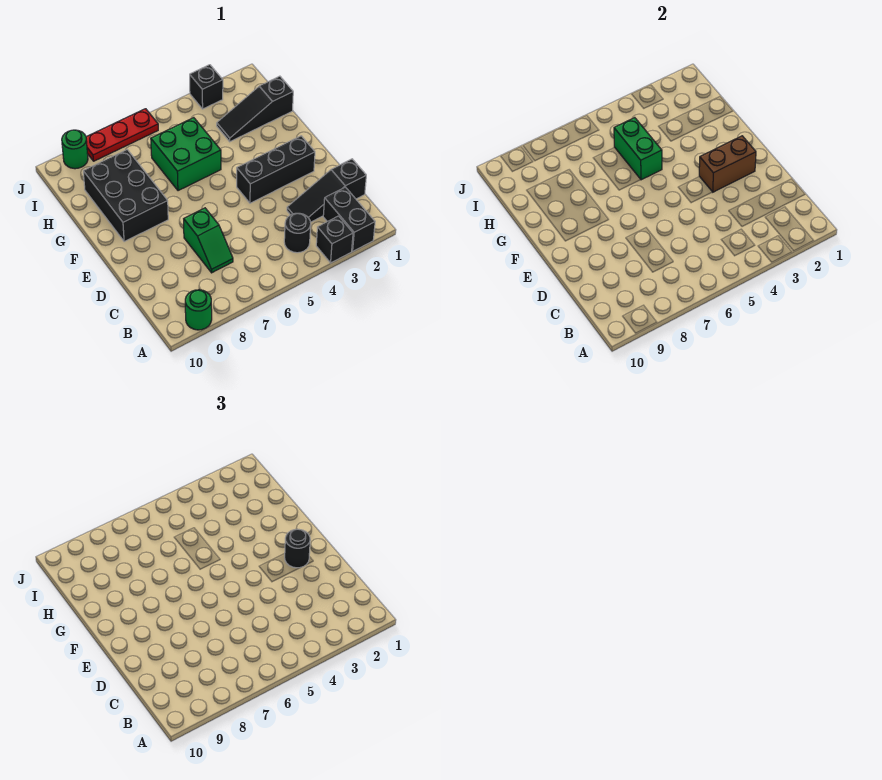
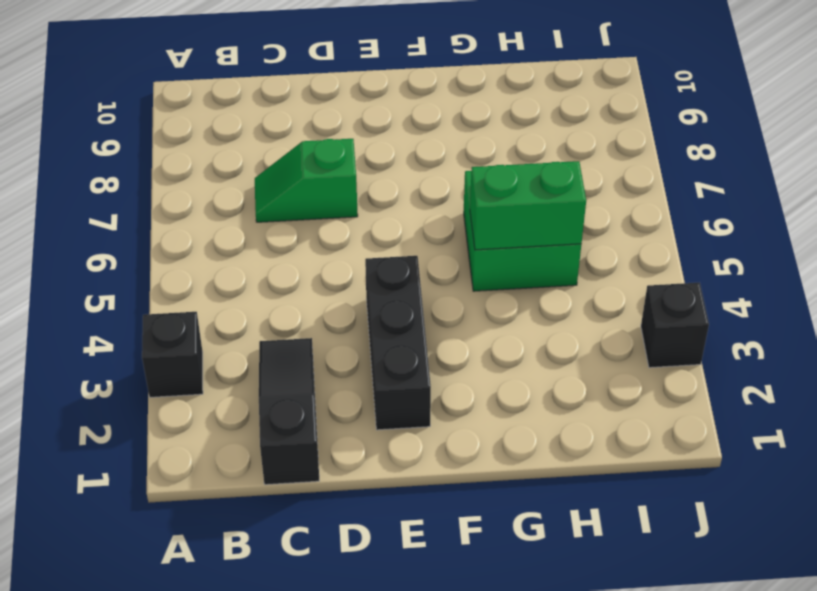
none -> black brick A2:B2 level 1
none -> green round brick A9 level 1
none -> black round brick B4 level 1

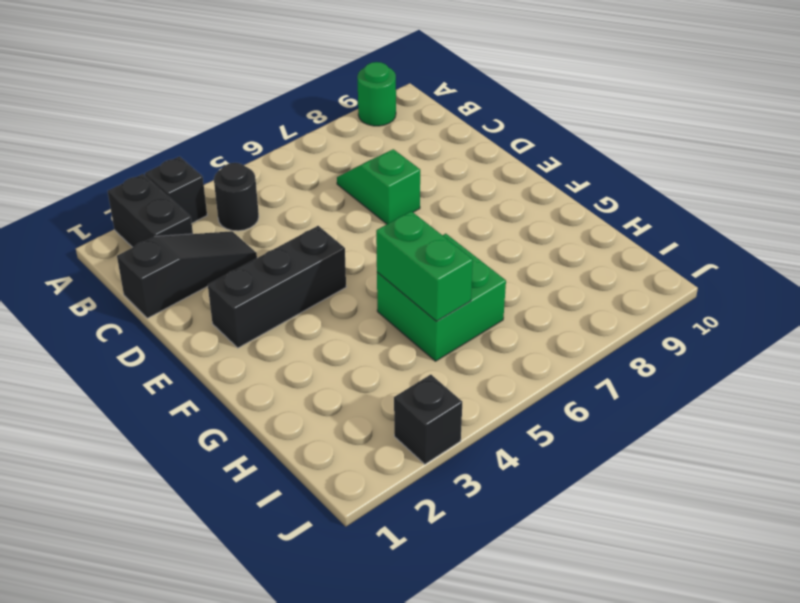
none -> black brick F8:H9 level 1
none -> black slope H1:H3 level 1 top 1
none -> red plate J6:J8 level 1

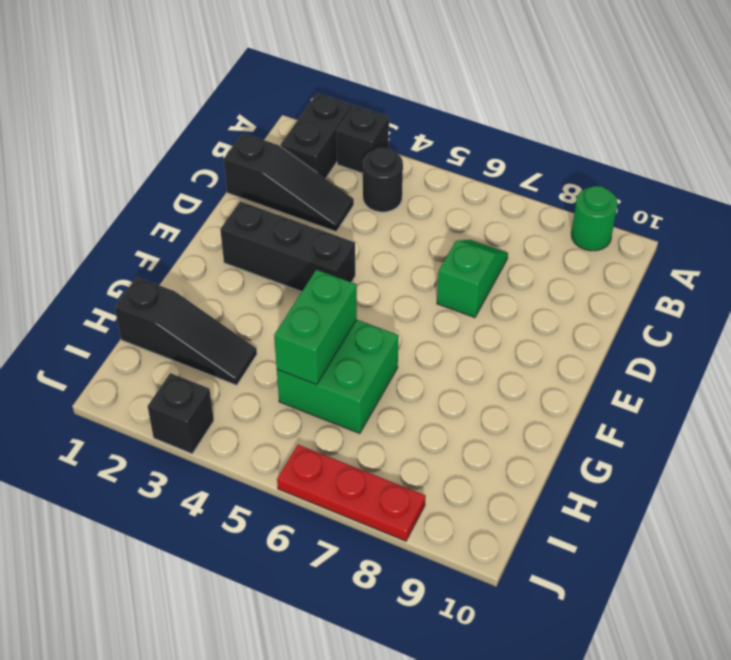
none -> black brick F8:H9 level 1
none -> green round brick J9 level 1
none -> brown brick E2:E3 level 2

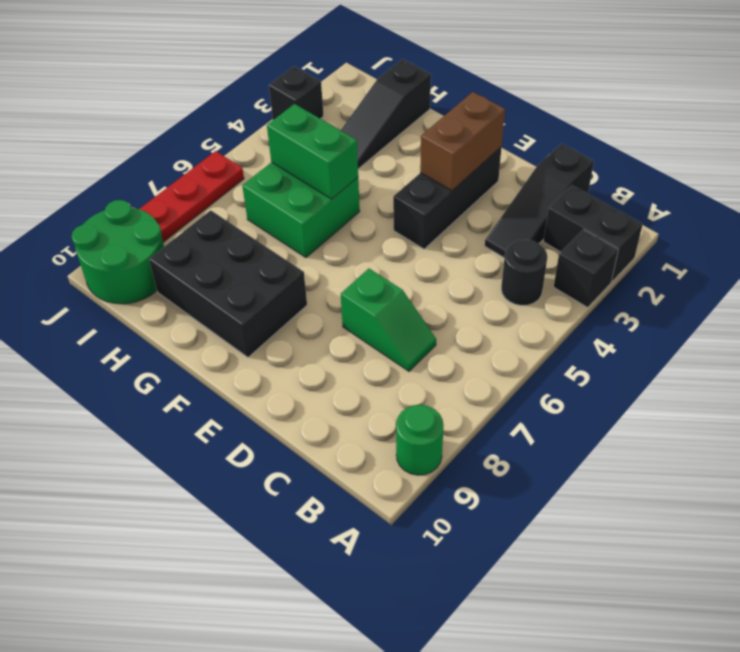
green round brick I9:J10 level 1 -> green round brick J9 level 1
none -> black round brick E2 level 3

